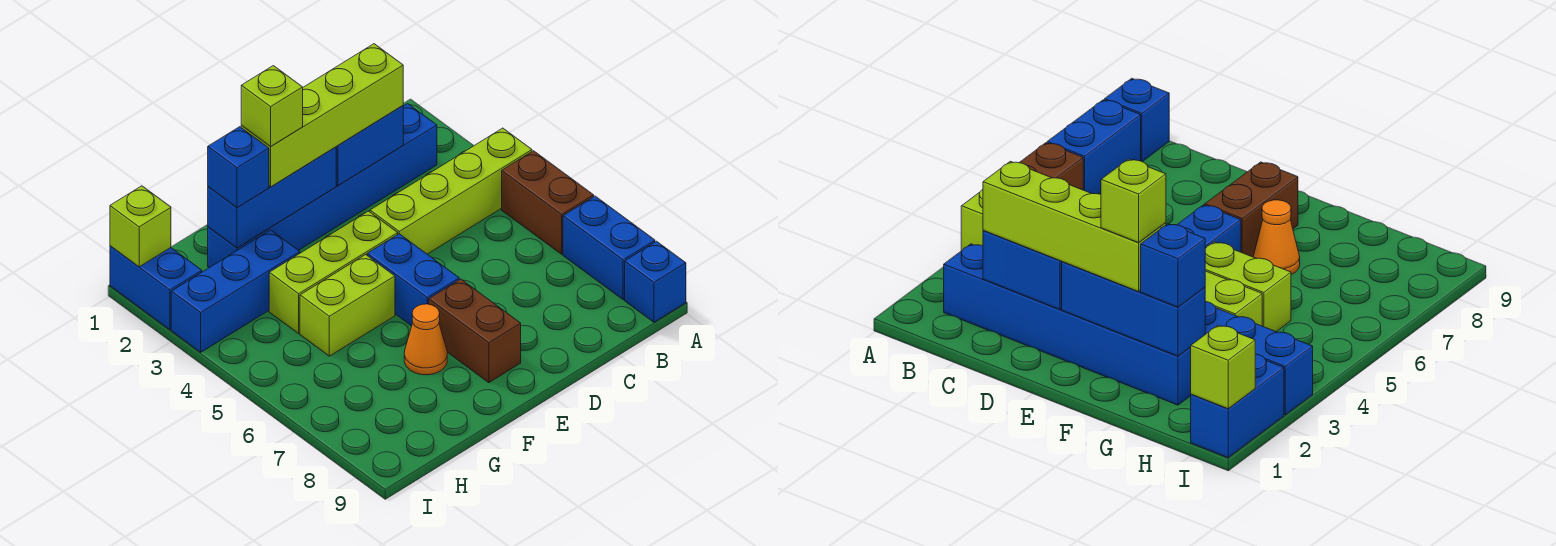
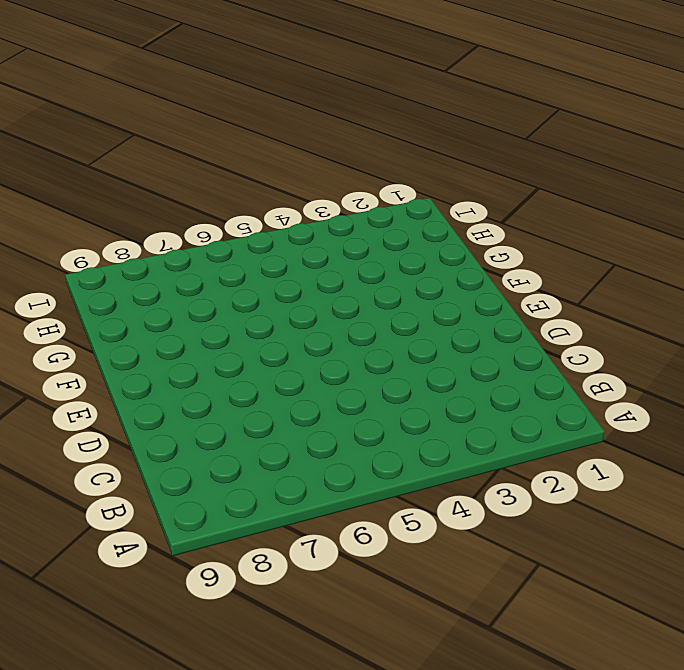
none -> lime brick A4:D4 level 1
none -> brown brick A5:A6 level 1
none -> blue brick A7:A8 level 1

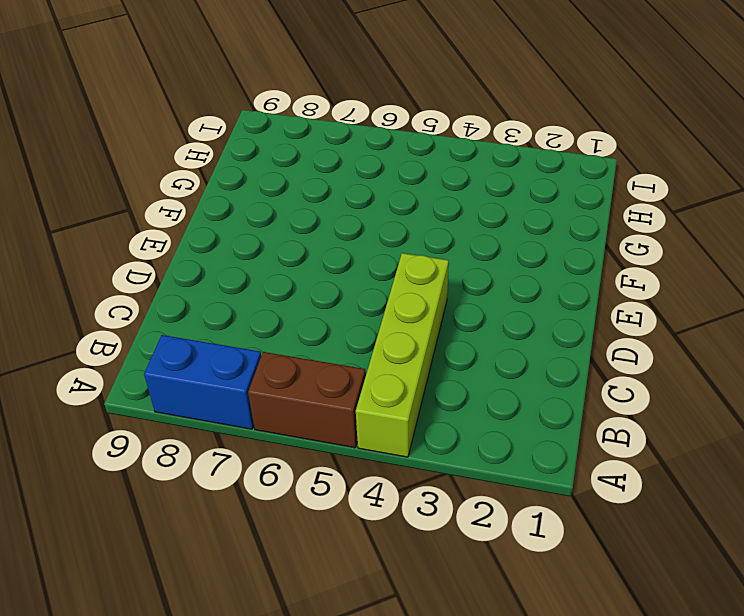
none -> blue brick A9 level 1
none -> blue brick B2:G2 level 1
none -> lime brick E4:G4 level 1

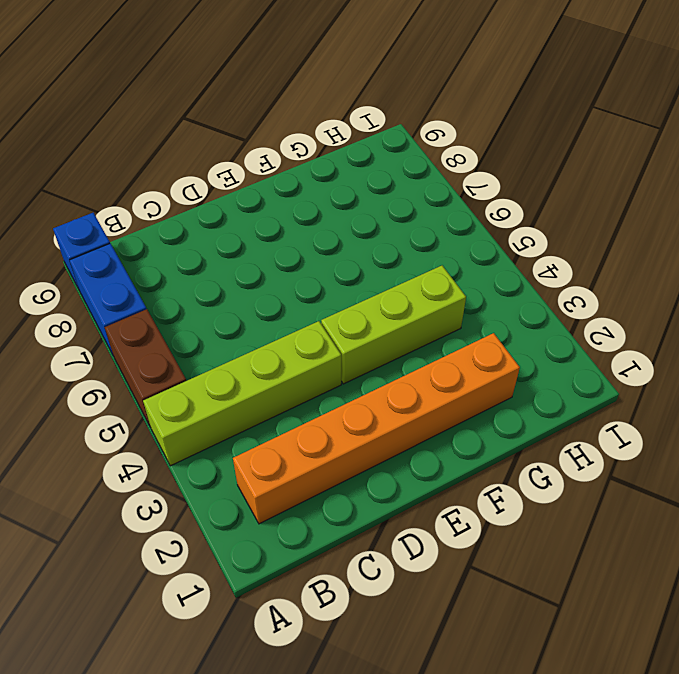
orange brick B2:G2 level 1 -> blue brick B2:G2 level 1
none -> blue brick E5:E6 level 1
none -> brown brick E7:E8 level 1
none -> lime brick F5:G5 level 1

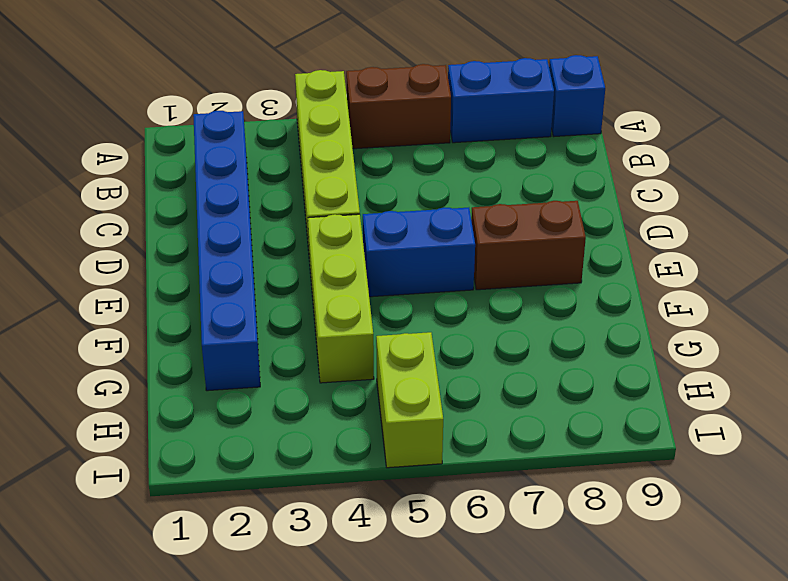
lime brick H5:I5 level 1 -> lime brick F5:G5 level 1
none -> orange cone F7 level 1
none -> blue brick G3:I3 level 1
none -> blue brick I1:I2 level 1

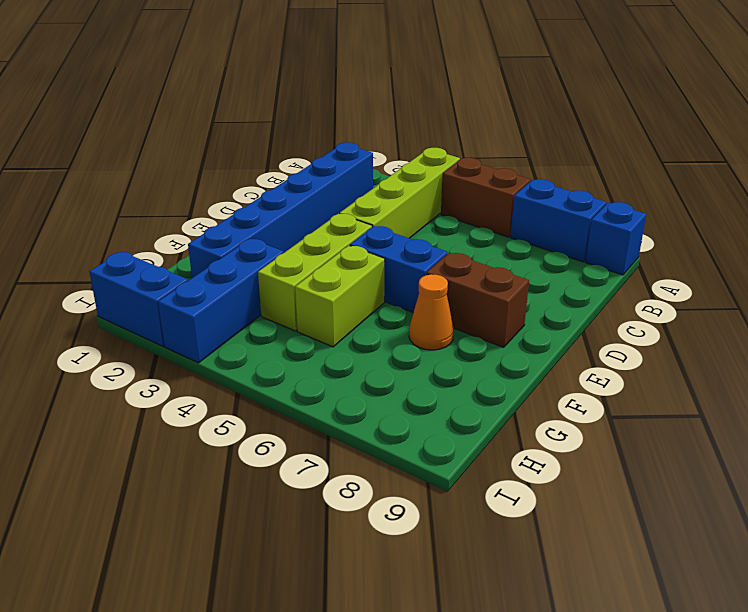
none -> blue brick C2:D2 level 2
none -> blue brick E2:G2 level 2
none -> lime brick I1 level 2

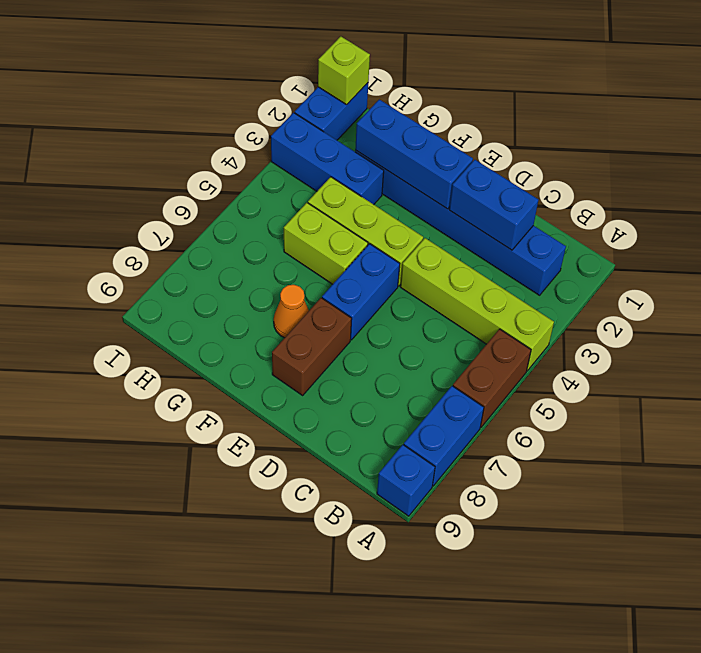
none -> lime brick C2:F2 level 3
none -> blue brick G2 level 3
none -> lime brick F2 level 4

